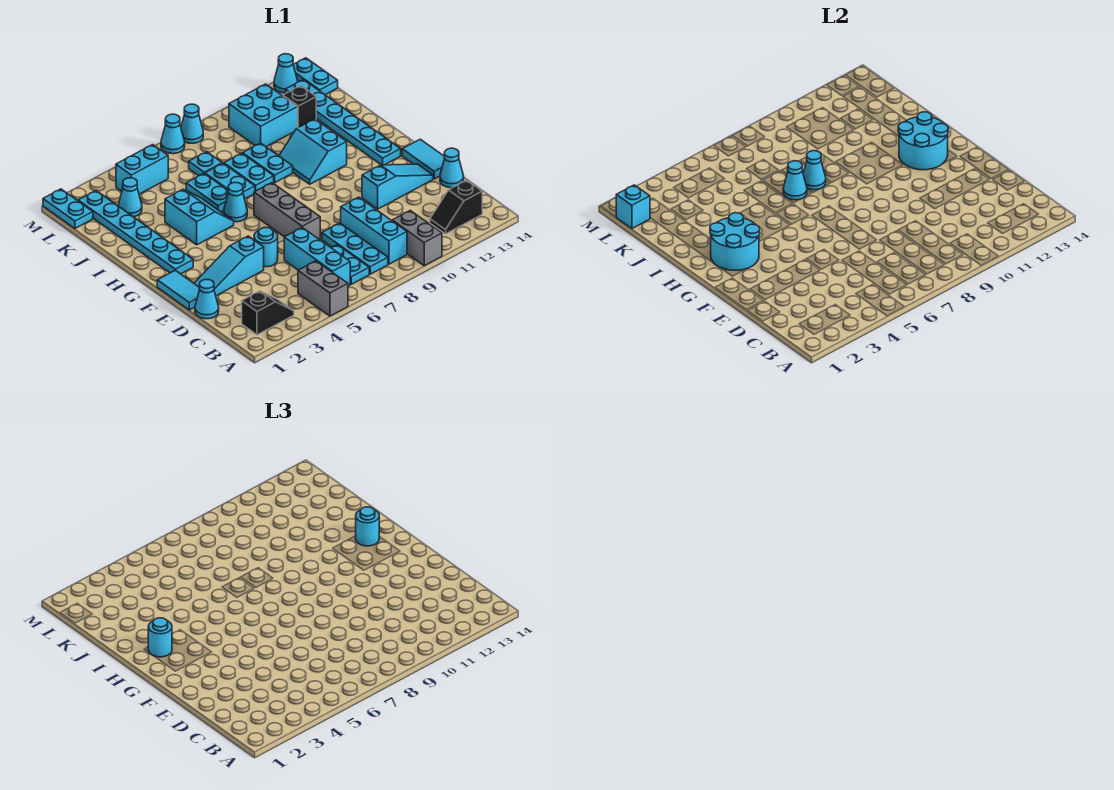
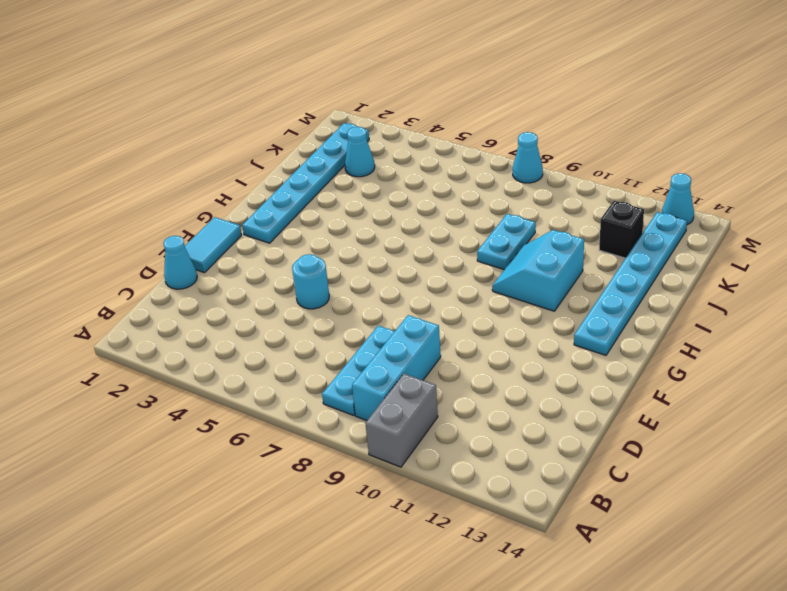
none -> grey brick A5:B5 level 1
none -> black slope B2:B3 level 1 top 2
none -> cyan brick B6:D6 level 1
none -> cyan plate B7:C7 level 1

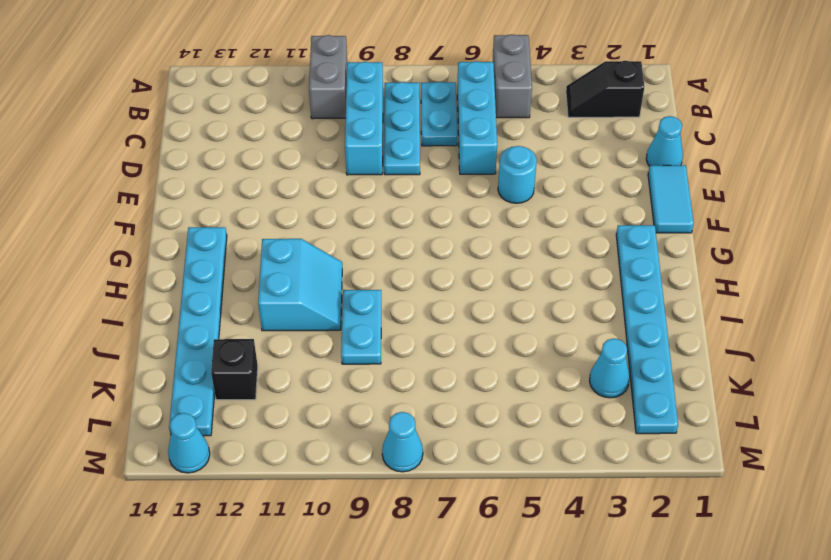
none -> black slope B12:B13 level 1 top 13
none -> cyan cone D14 level 1
none -> cyan slope E2:E4 level 1 top 4
none -> grey brick E7:G7 level 1

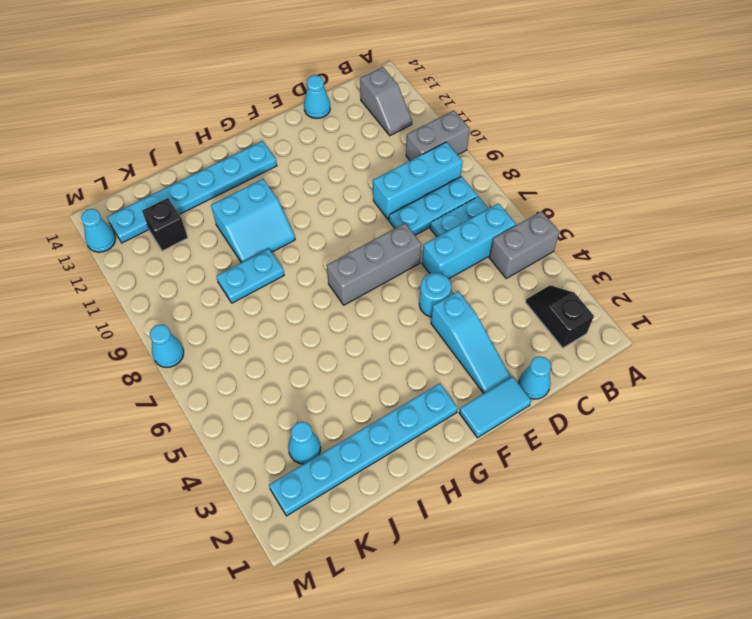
grey slope B12:B13 level 1 top 13 -> black slope B12:B13 level 1 top 13
none -> cyan slope E11:E13 level 1 top 11
none -> cyan tile E14:F14 level 1
none -> cyan slope H4:I5 level 1 top 4
none -> cyan cone H6 level 1

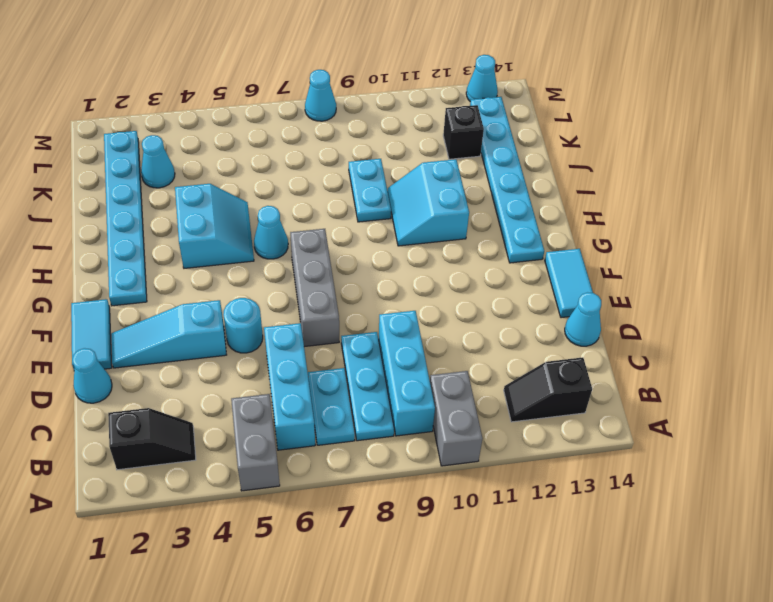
none -> cyan slope E11:E13 level 1 top 11
none -> cyan plate I6:J6 level 1
none -> cyan plate I7:J7 level 1
none -> cyan plate I8:J8 level 1

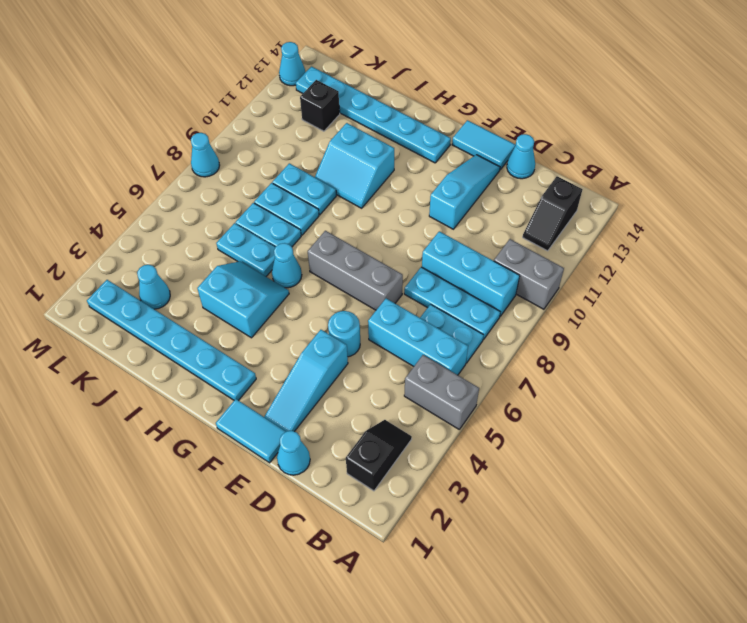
none -> cyan plate K7 level 1
none -> cyan brick K10:L11 level 1
none -> cyan plate L1:M1 level 1
none -> cyan brick L4:L5 level 1

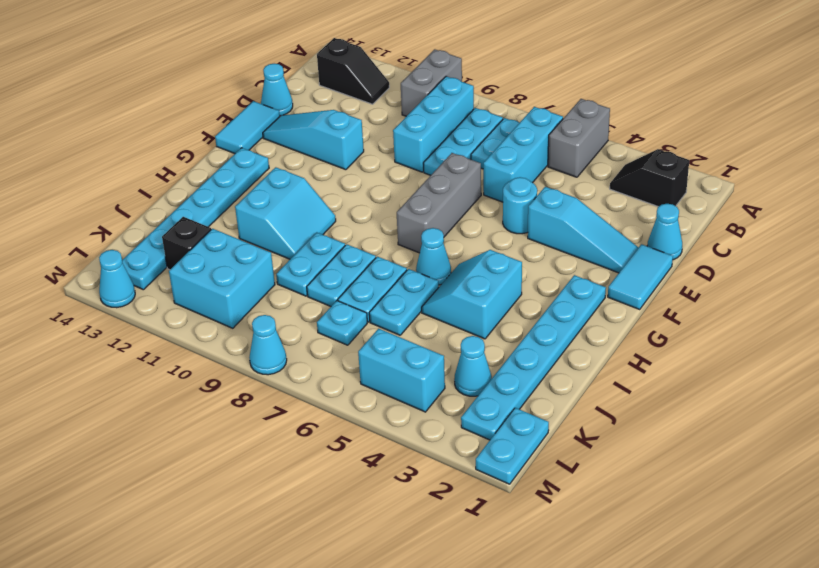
none -> cyan plate L14:M14 level 1
none -> cyan cone M7 level 1
none -> cyan round brick G2:H3 level 2
none -> cyan round brick G12:H13 level 2

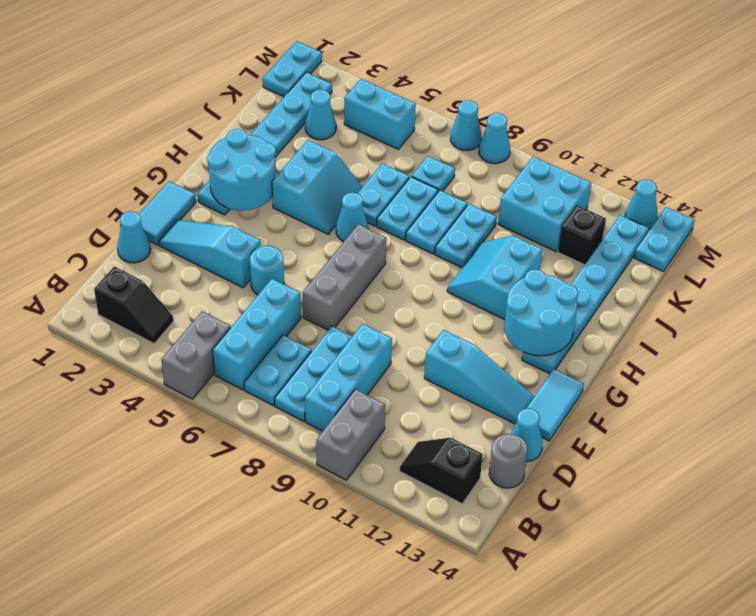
grey round brick C14 level 1 -> none
none -> cyan cone I7 level 2
none -> cyan cone I8 level 2
none -> cyan brick L1 level 2
none -> cyan round brick H2 level 3

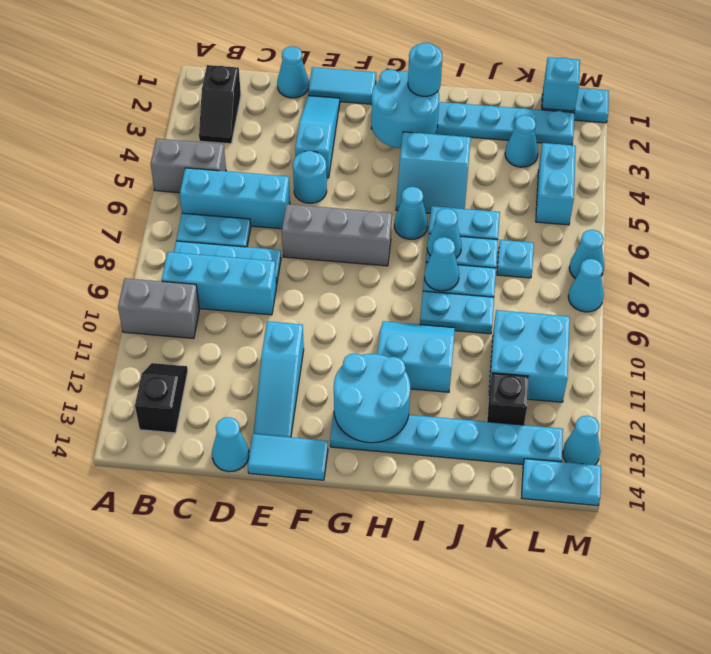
none -> cyan round brick H13 level 3

